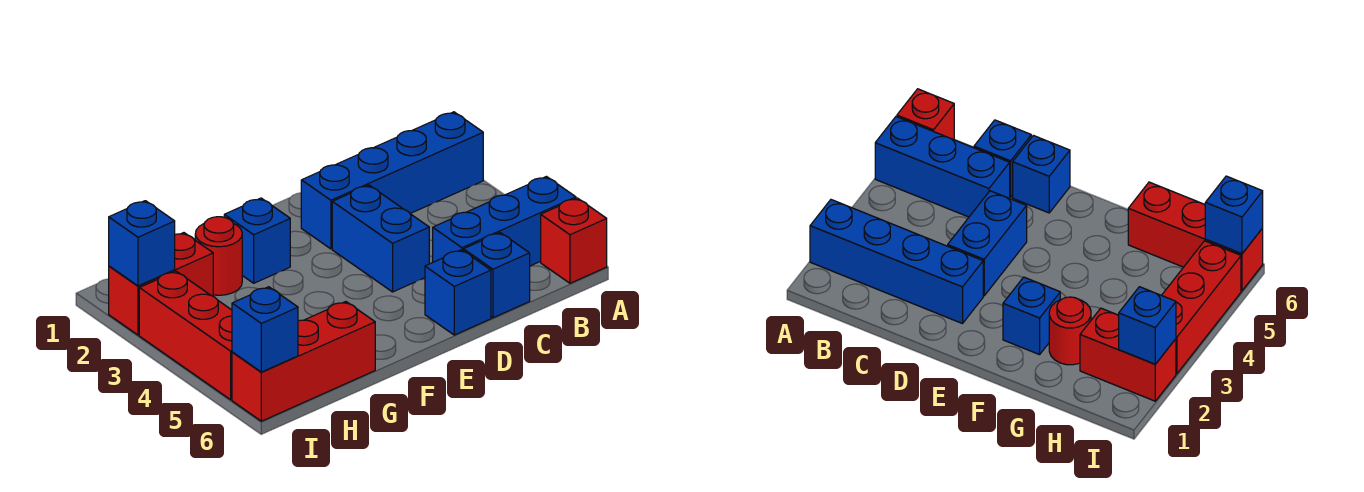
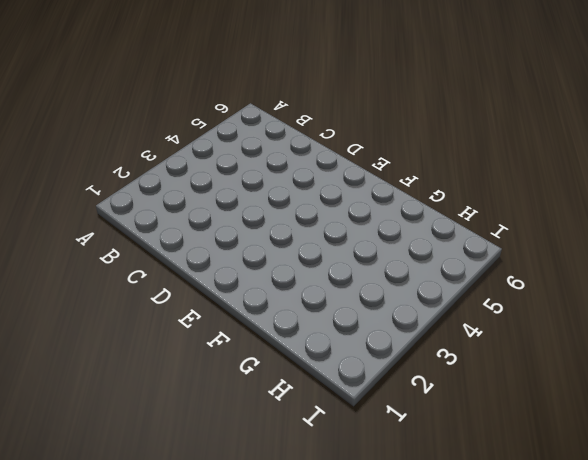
none -> blue brick A2:D2 level 1
none -> blue brick A5:C5 level 1
none -> red brick A6 level 1

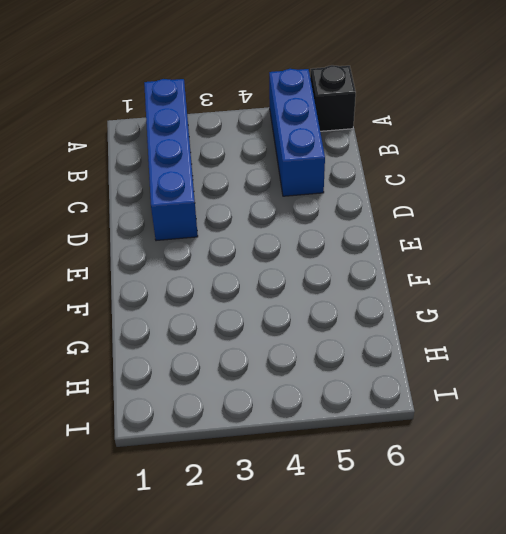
black brick A6 level 1 -> red brick A6 level 1
none -> blue brick C6 level 1
none -> blue brick D3:D4 level 1
none -> blue brick D6 level 1

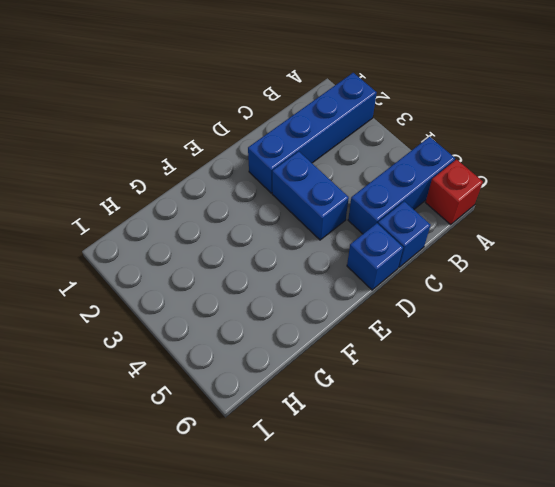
none -> blue brick F2 level 1
none -> red round brick G2 level 1
none -> red brick G6:I6 level 1

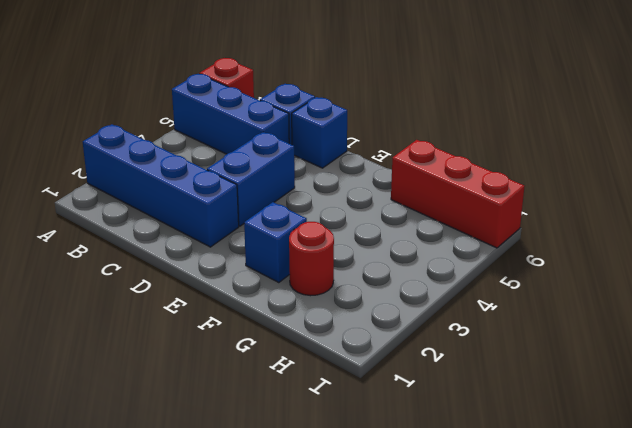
none -> red brick H2:I2 level 1
none -> red brick I3:I5 level 1
none -> blue brick I2 level 2

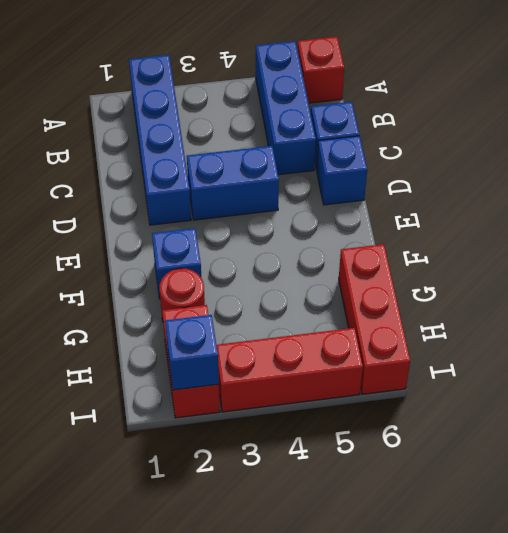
none -> blue brick I6 level 2

